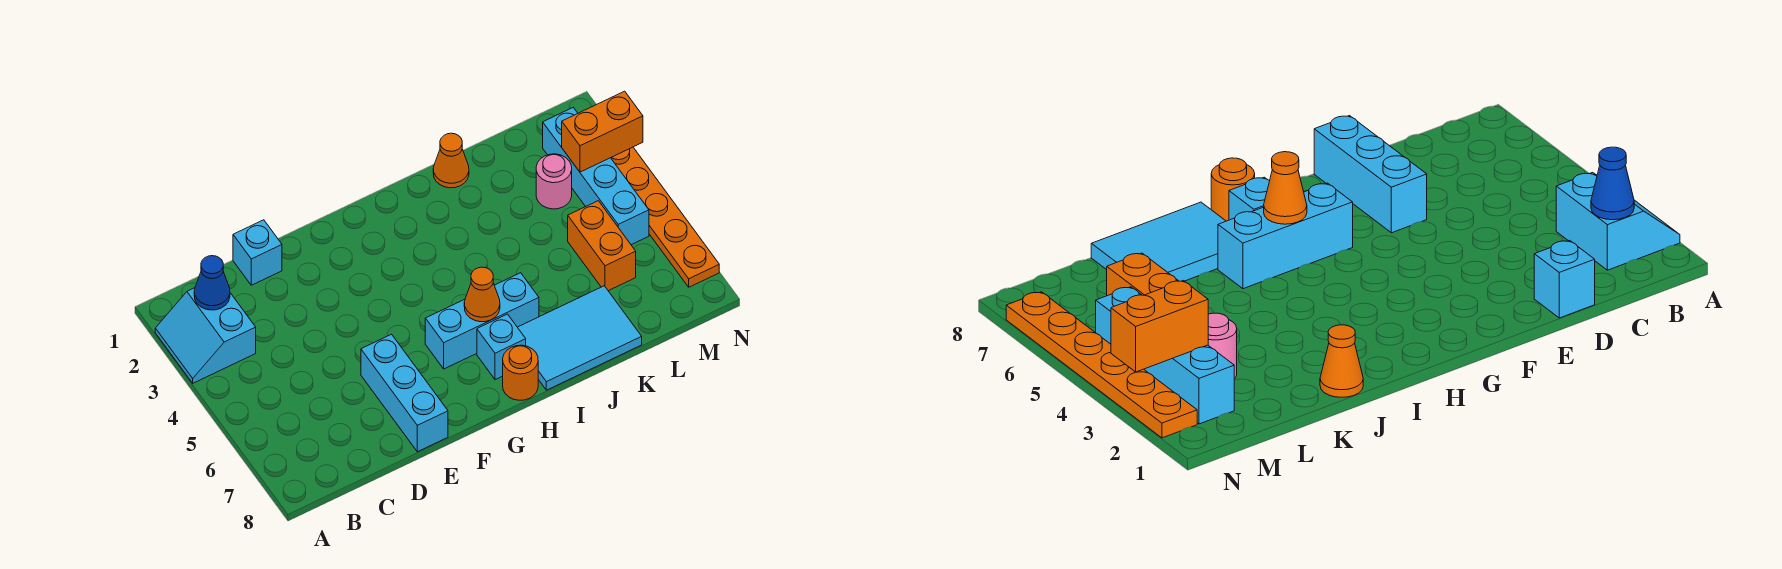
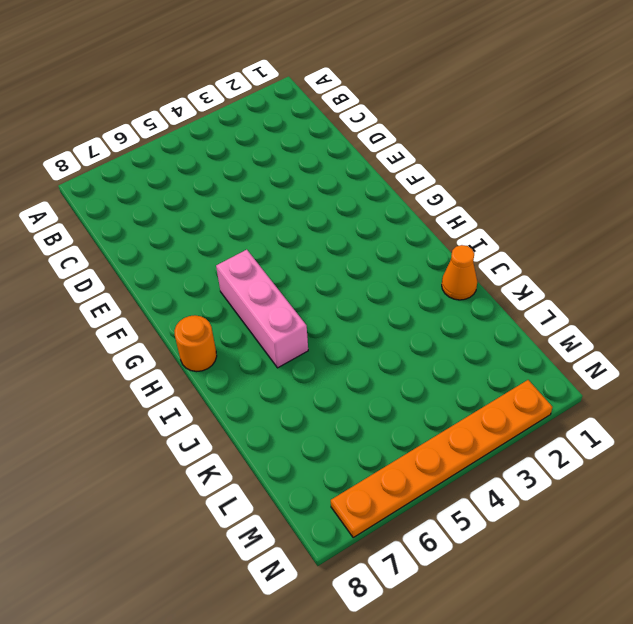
pink brick G6:I6 level 1 -> cyan brick G6:I6 level 1
none -> cyan slope A2:B3 level 1 top B
none -> cyan brick D1 level 1
none -> cyan brick E6:E8 level 1

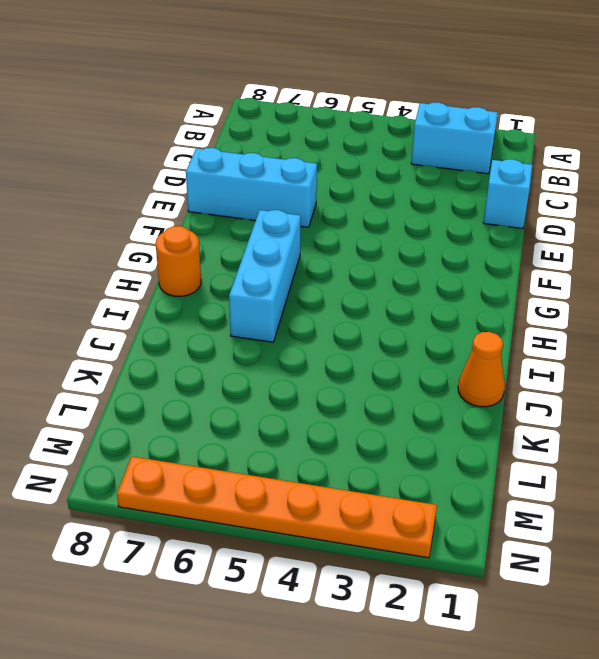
none -> cyan brick H7 level 1
none -> cyan tile I7:K8 level 1
none -> pink round brick L3 level 1

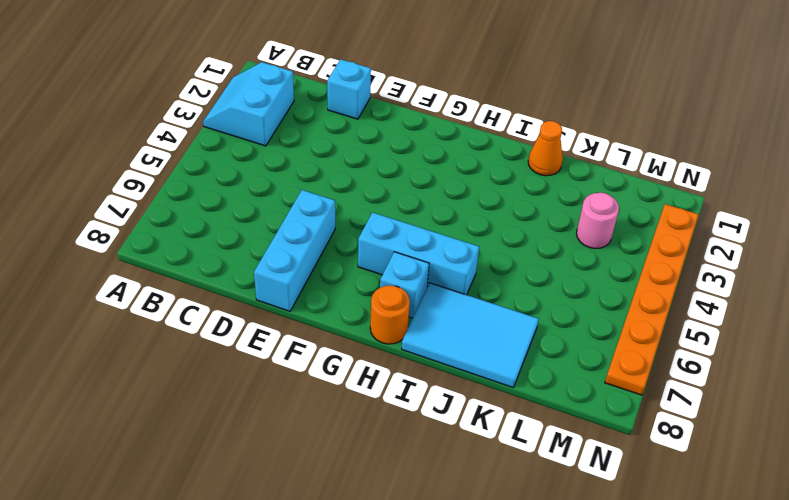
none -> orange brick L5:L6 level 1
none -> cyan brick M2:M5 level 1
none -> blue cone B2 level 2

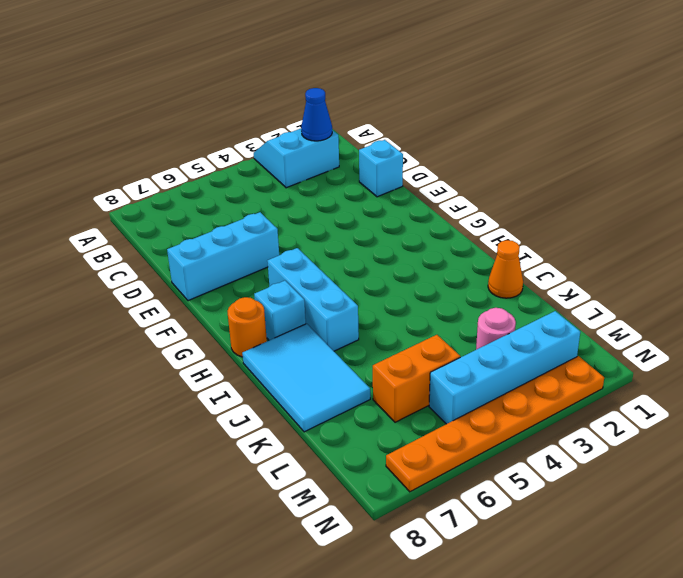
none -> orange cone H6 level 2
none -> orange brick M3:N3 level 2

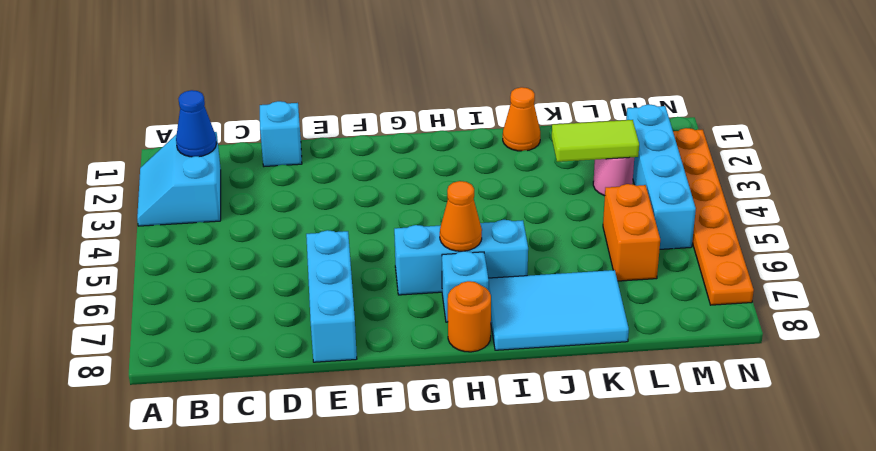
lime tile K3:L3 level 2 -> none
none -> orange brick M3:N3 level 2

